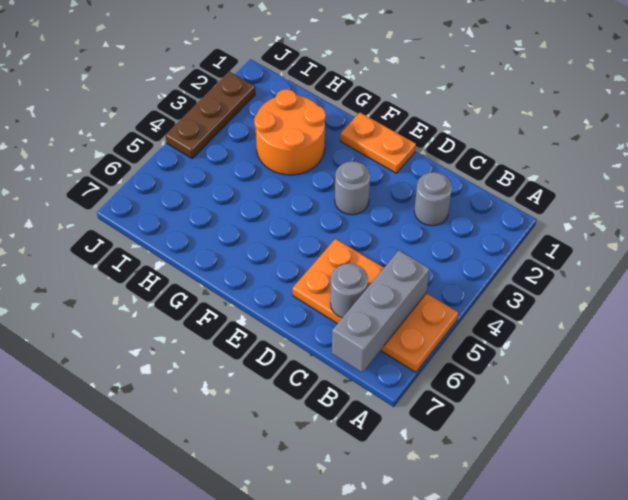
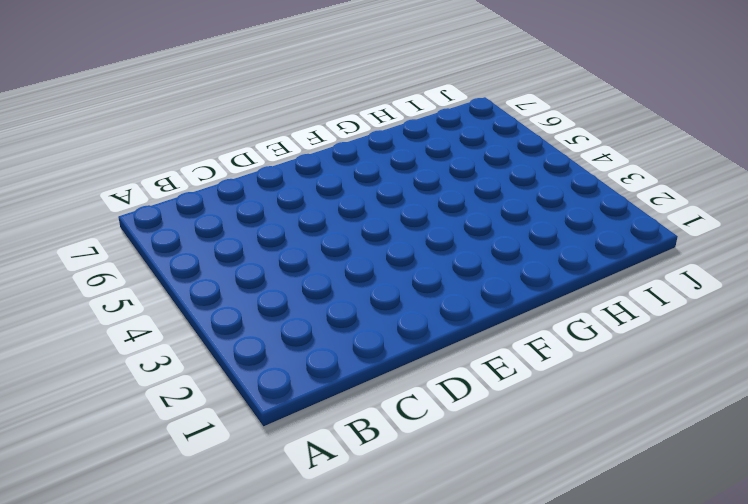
none -> orange plate A5:D6 level 1
none -> grey round brick C2 level 1

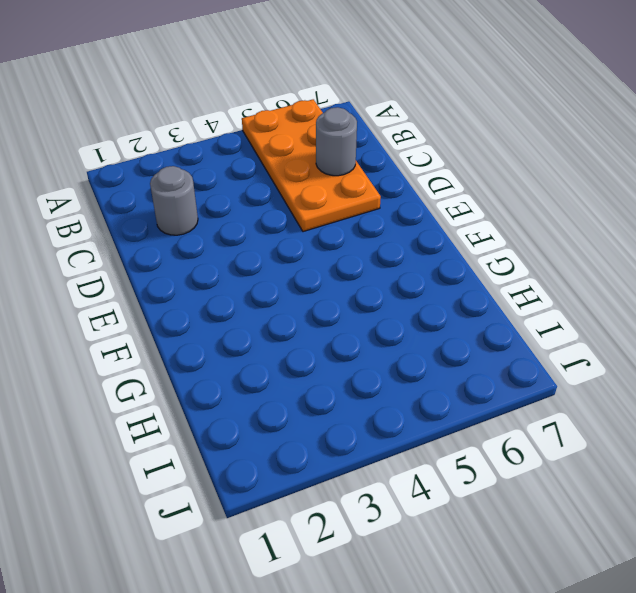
none -> orange plate E1:F1 level 1
none -> grey round brick E3 level 1

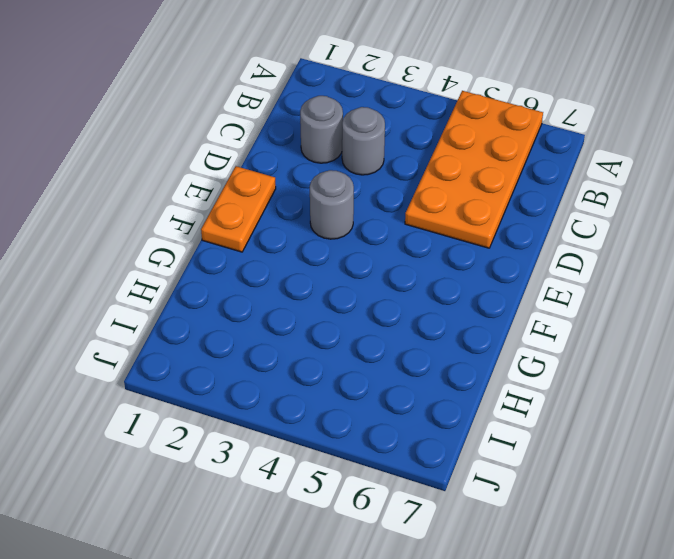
grey round brick C3 level 1 -> grey round brick C6 level 2
none -> orange round brick G2:H3 level 1
none -> brown plate J2:J4 level 1

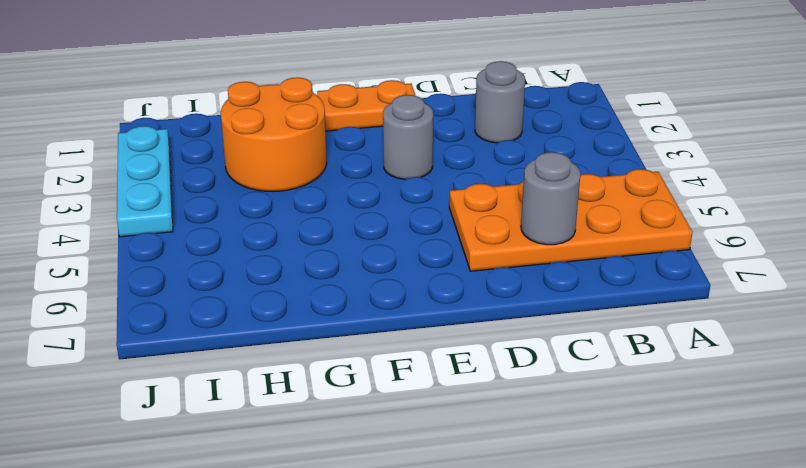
cyan plate J2:J4 level 1 -> brown plate J2:J4 level 1
none -> grey brick B5:B7 level 2

